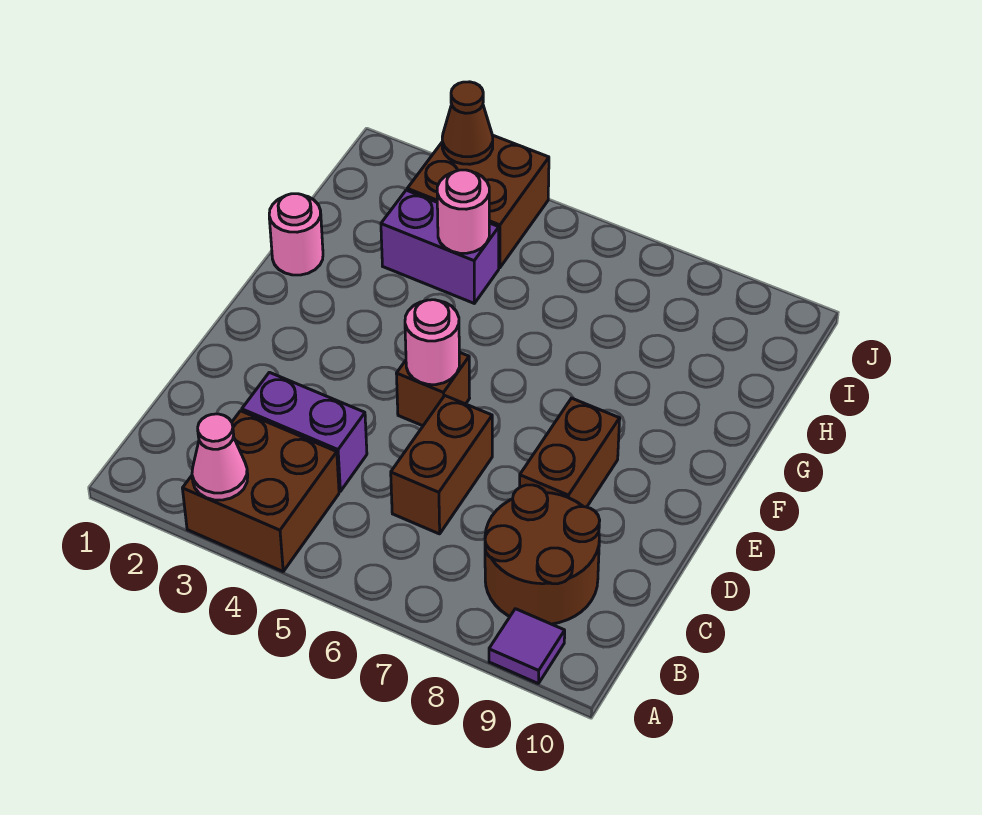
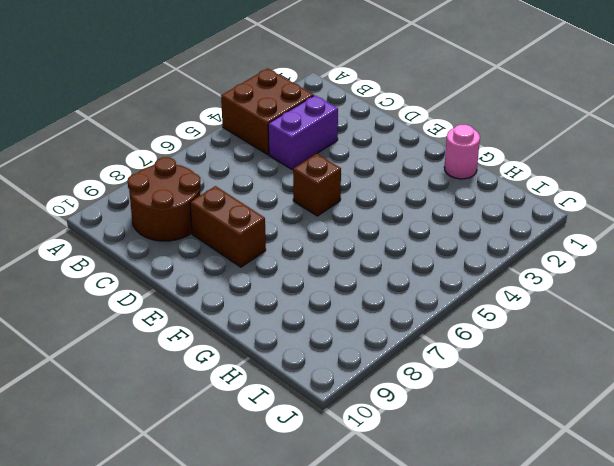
none -> purple tile A9 level 1
none -> brown brick C6:D6 level 1
none -> purple brick H3:H4 level 1

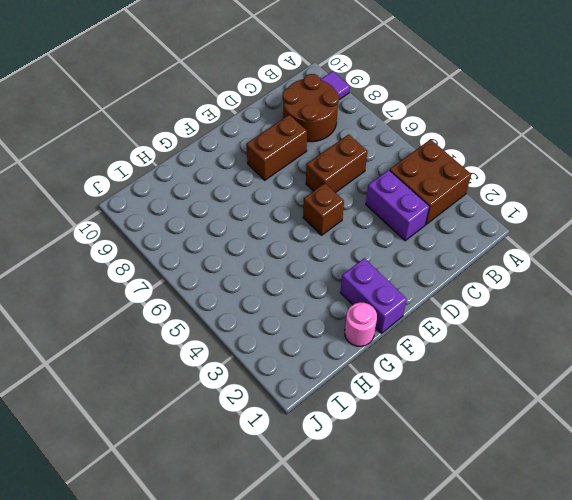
purple brick F1:F2 level 1 -> purple brick H3:H4 level 1
none -> brown brick I3:J4 level 1
none -> pink cone A3 level 2
none -> pink round brick E5 level 2

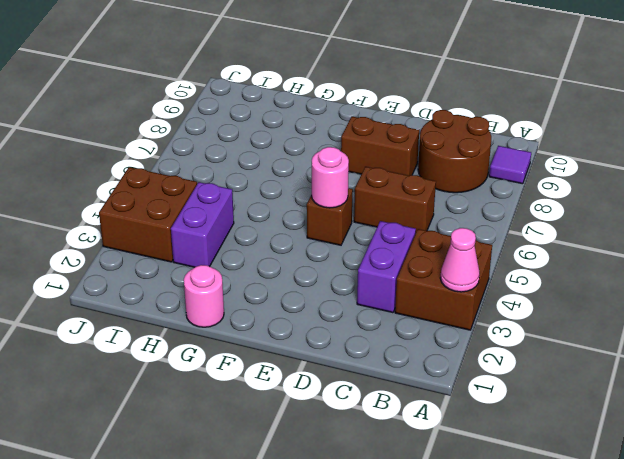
none -> pink round brick H4 level 2
none -> brown cone J3 level 2

